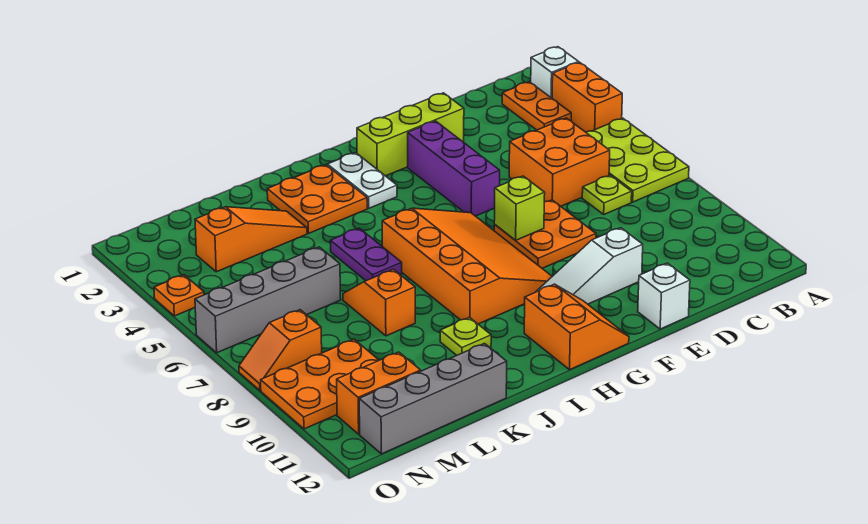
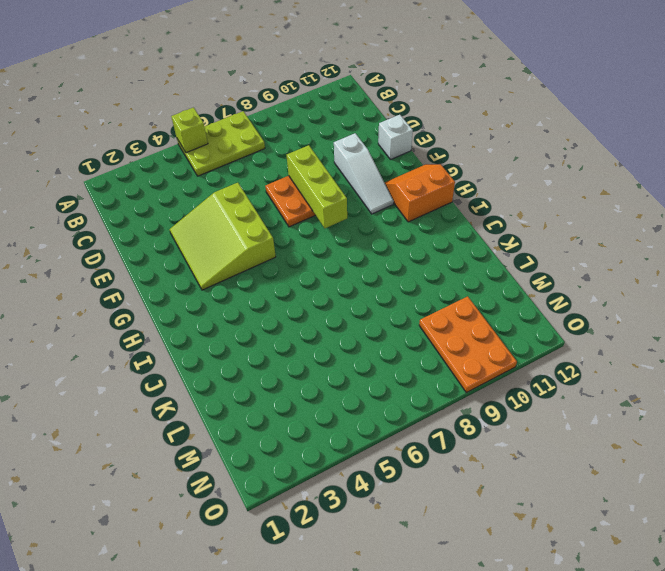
lime brick A5 level 2 -> lime brick F7 level 2
lime slope E3:G5 level 1 top 5 -> purple brick F3:F5 level 1
lime brick E8:G8 level 2 -> lime brick E2:G2 level 1
none -> white brick A2 level 1
none -> orange brick A3:A4 level 1
none -> orange plate B2:B3 level 1

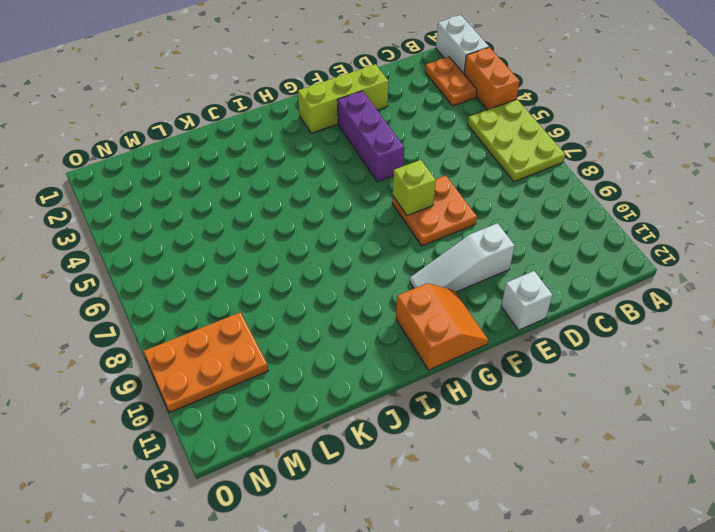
white brick A1:A2 level 1 -> white brick A2 level 1
none -> orange brick C5:D6 level 1
none -> lime plate C7 level 1
none -> orange slope G6:I9 level 1 top I

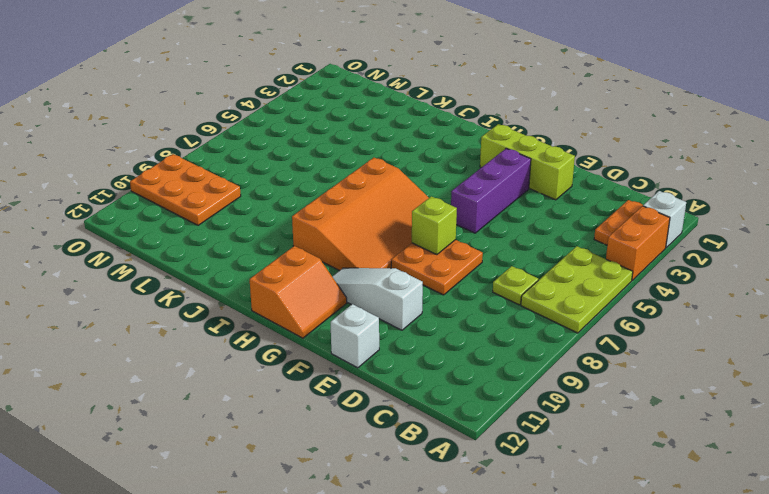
none -> orange brick C5:D6 level 1
none -> white plate H2:H3 level 1
none -> orange plate I2:J3 level 1

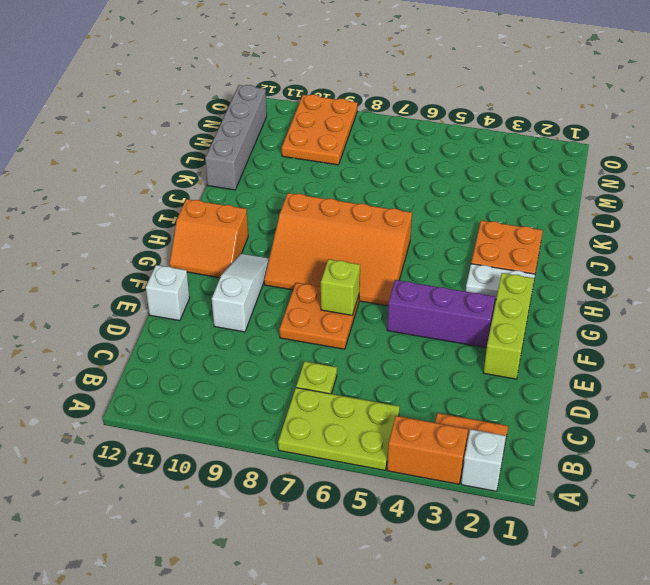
none -> orange brick C5:D6 level 1
none -> purple plate J5:J6 level 1
none -> lime plate J10 level 1

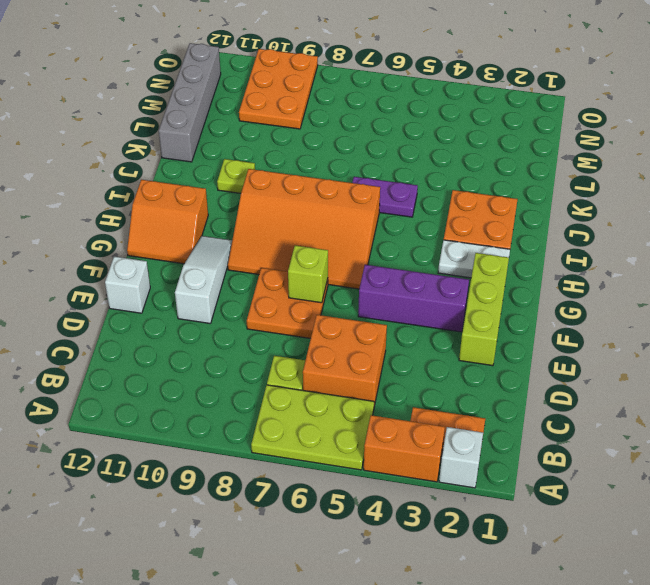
none -> orange slope K3:M3 level 1 top M
none -> orange slope K7:K8 level 1 top 8
none -> grey brick L6:O6 level 1

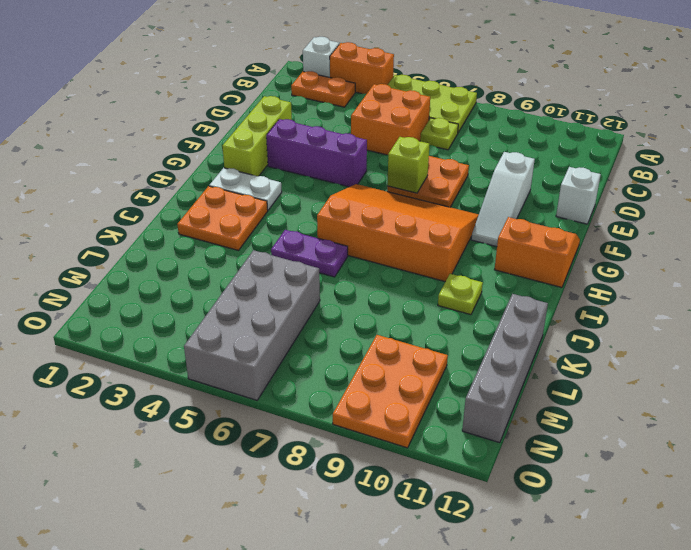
grey brick L5:O6 level 1 -> grey brick L6:O6 level 1
none -> orange slope K3:M3 level 1 top M
none -> orange slope K7:K8 level 1 top 8
none -> orange brick M11:N11 level 1

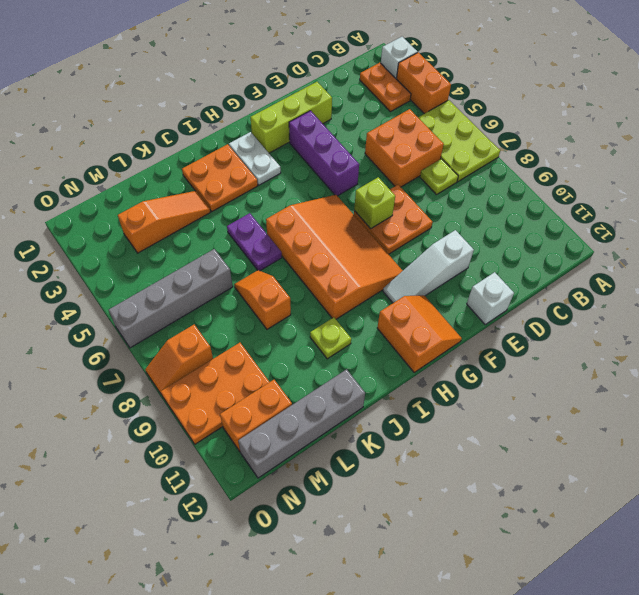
none -> orange plate O4 level 1

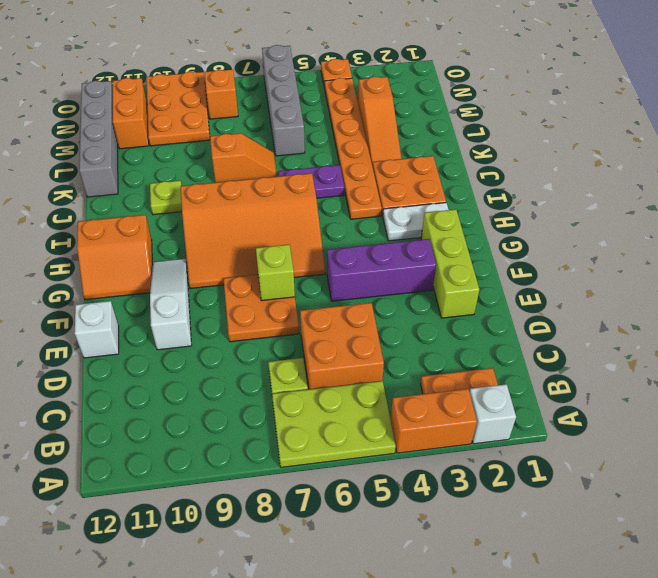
orange plate I4:N4 level 1 -> none

